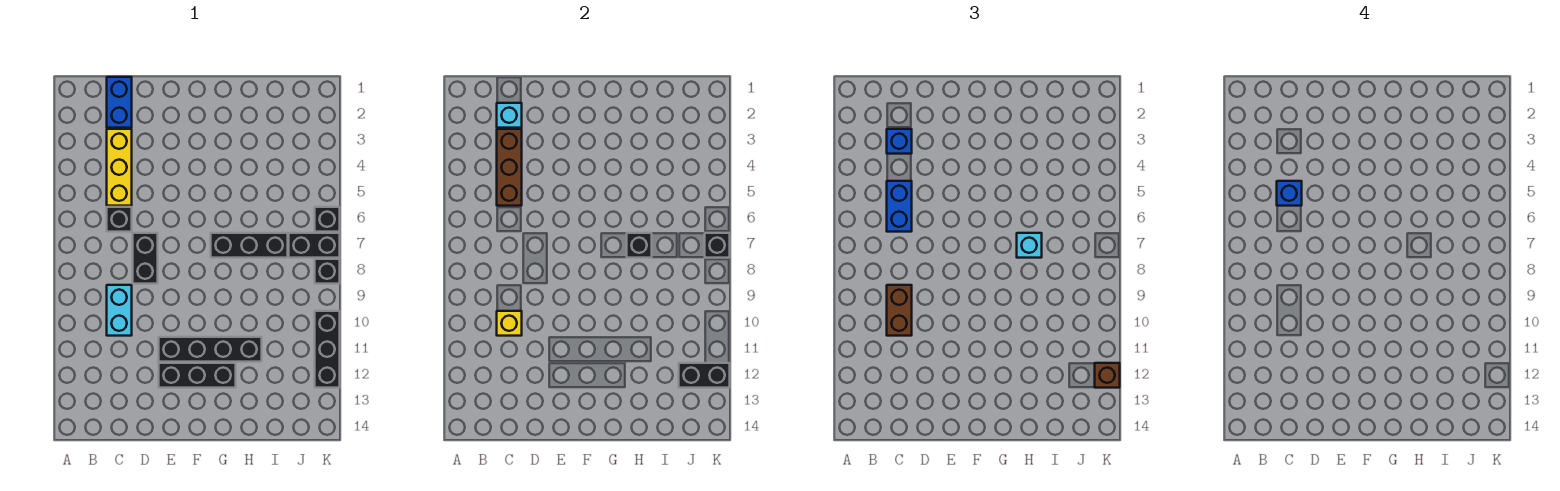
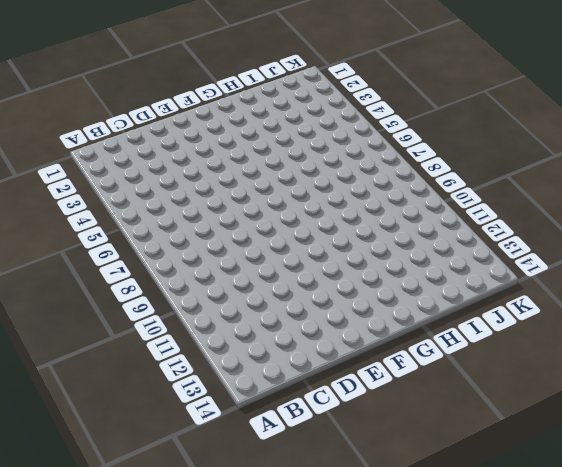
none -> blue brick C1:C2 level 1
none -> yellow brick C3:C5 level 1
none -> black brick C6 level 1

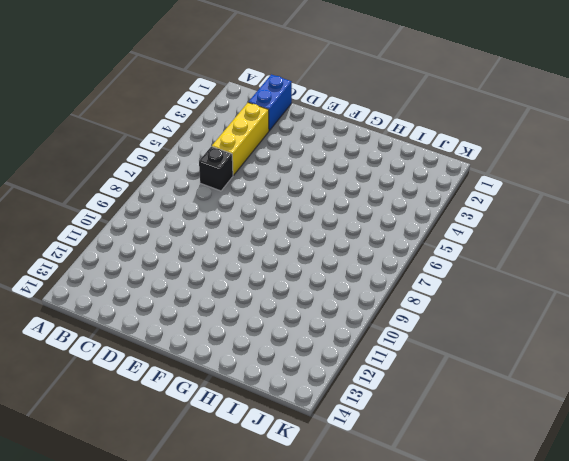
none -> cyan brick C9:C10 level 1
none -> black brick D7:D8 level 1
none -> black brick E11:H11 level 1

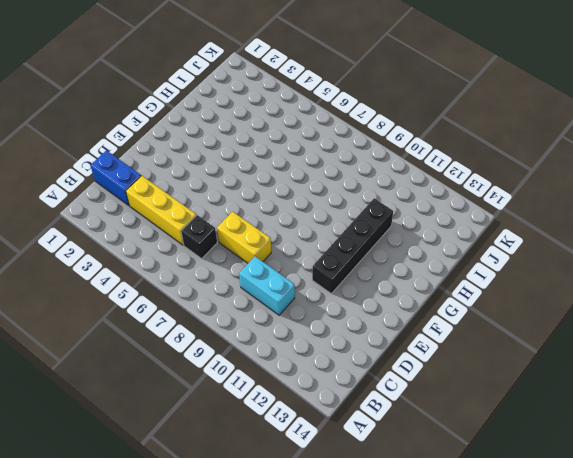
yellow brick D7:D8 level 1 -> black brick D7:D8 level 1
none -> black brick E12:G12 level 1
none -> black brick G7:I7 level 1
none -> black brick J7:K7 level 1

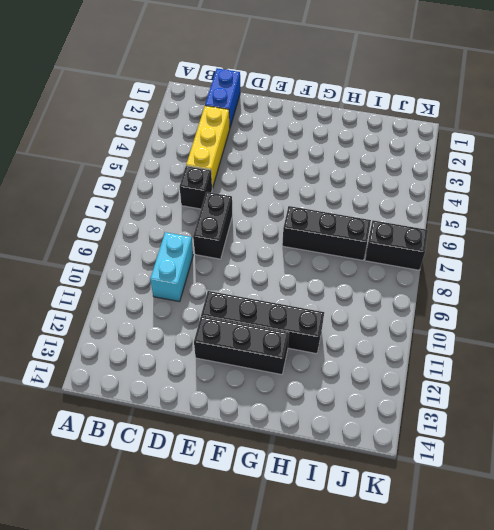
none -> black brick K6 level 1
none -> black brick K8 level 1
none -> black brick K10:K12 level 1

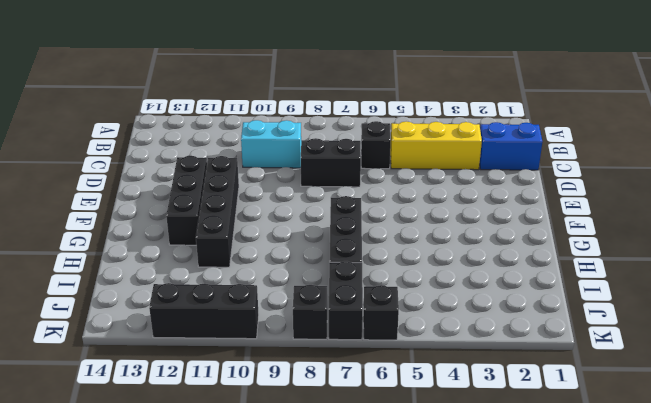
none -> cyan brick C2 level 2
none -> brown brick C3:C5 level 2
none -> yellow brick C10 level 2

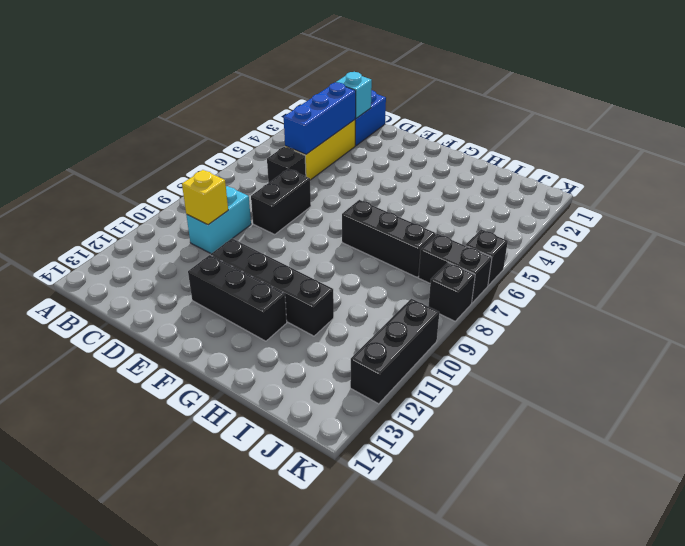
blue brick C3:C5 level 2 -> brown brick C3:C5 level 2
none -> black brick H7 level 2
none -> black brick J12:K12 level 2
none -> black brick K7 level 2

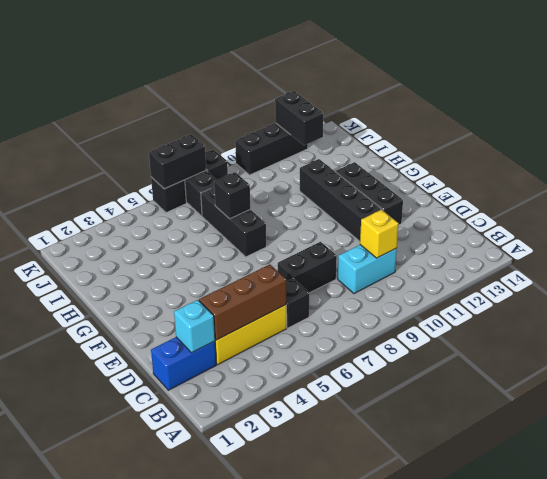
black brick K6:K7 level 2 -> black brick K7 level 2
none -> blue brick C3 level 3
none -> blue brick C5:C6 level 3
none -> brown brick C9:C10 level 3

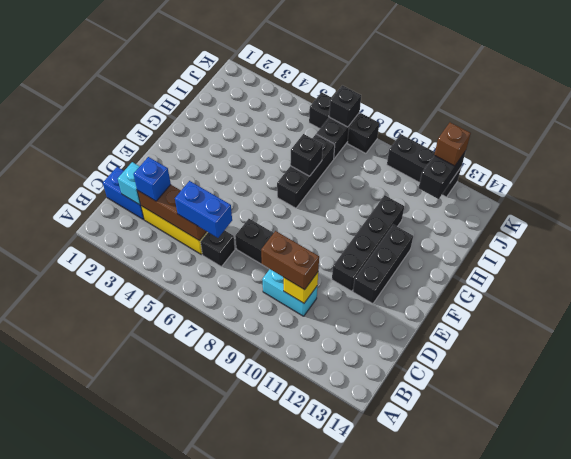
none -> cyan brick H7 level 3
none -> blue brick C5 level 4

